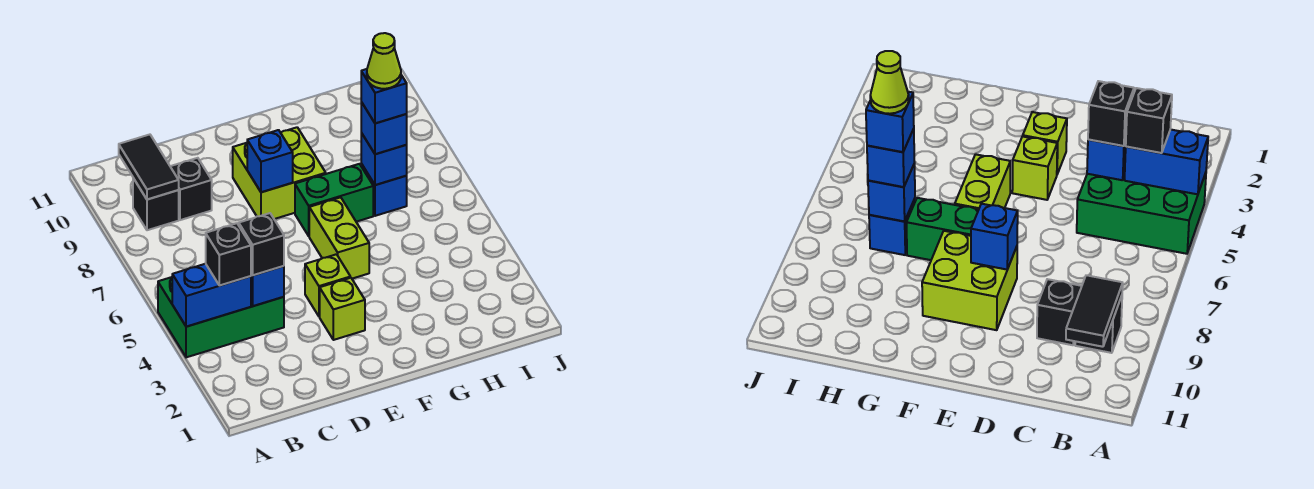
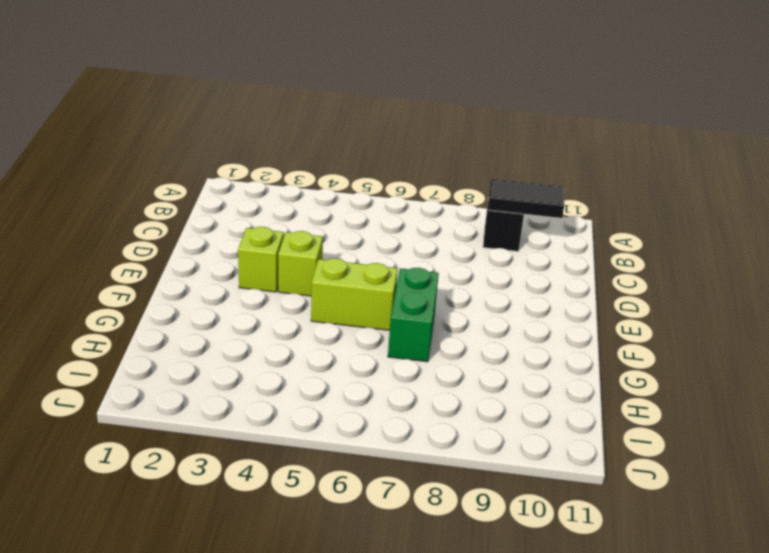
none -> green brick A4:C5 level 1
none -> black brick C9 level 1
none -> lime brick E8:F9 level 1

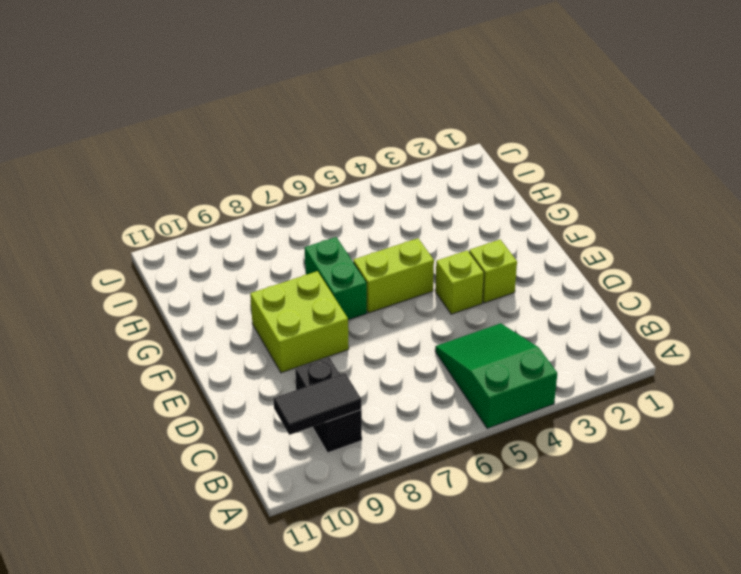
green slope A4:C5 level 1 top A -> green brick A4:C5 level 1
none -> blue brick H7 level 1
none -> blue brick A4:B4 level 2
none -> blue brick C4 level 2

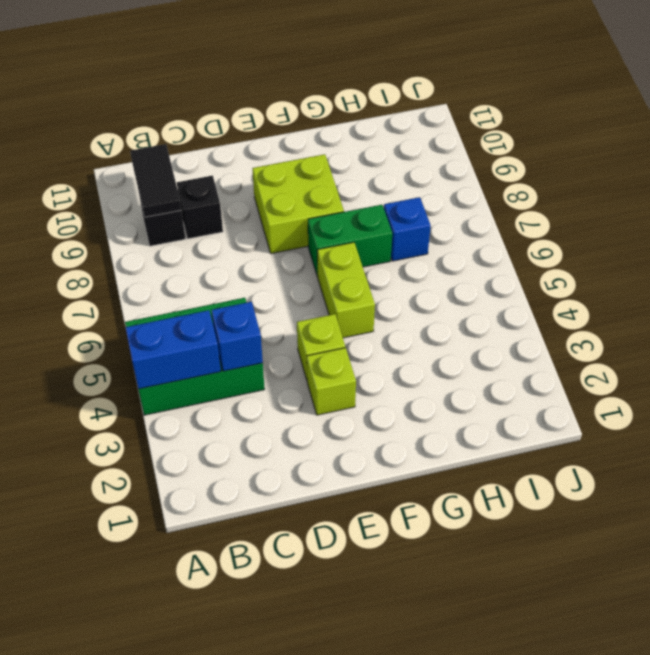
none -> blue brick E8 level 2
none -> blue brick H7 level 2
none -> black brick B4 level 3

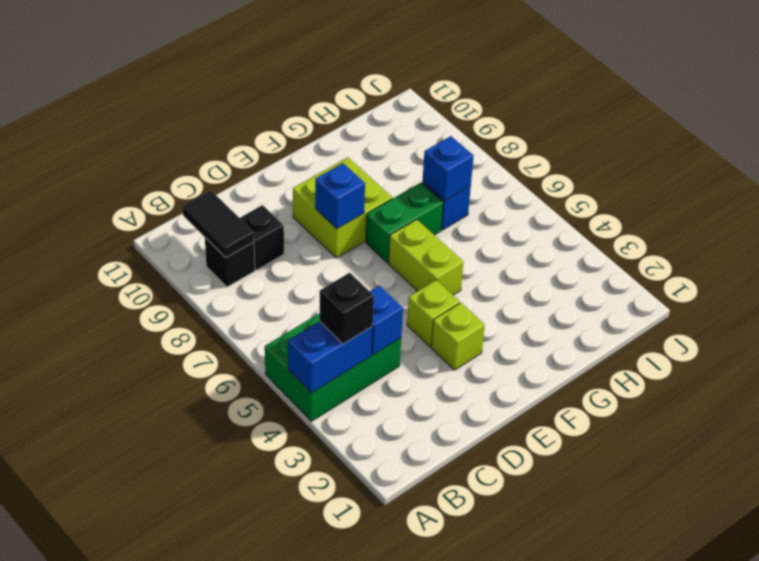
none -> black brick C4 level 3
none -> blue brick H7 level 3
none -> blue brick H7 level 4

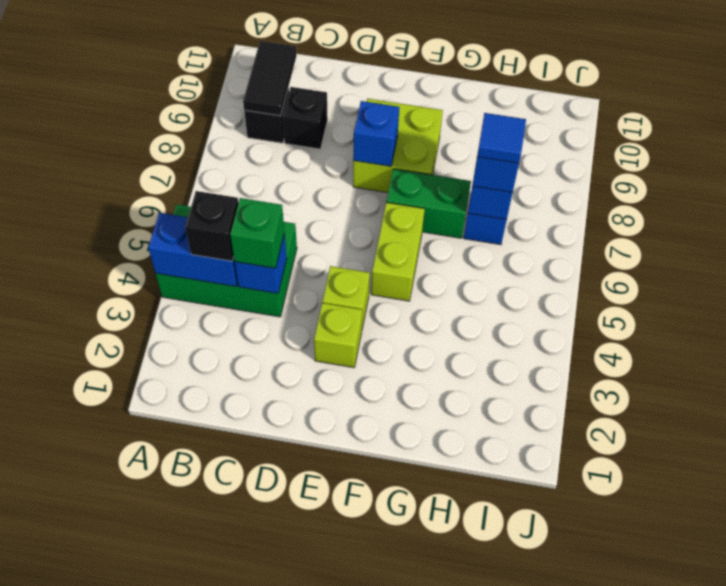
green brick C4 level 3 -> black brick C4 level 3
blue tile H7 level 4 -> blue brick H7 level 4
none -> lime cone H7 level 5

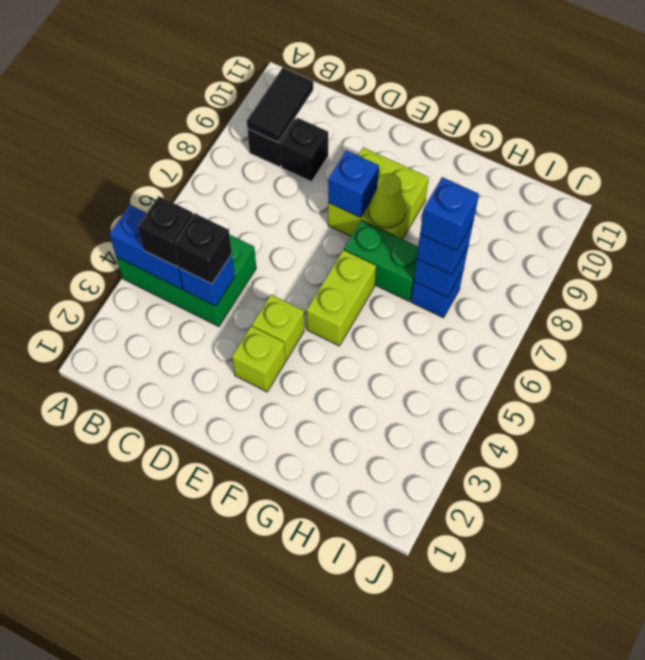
lime cone F8 level 2 -> lime cone H7 level 5

